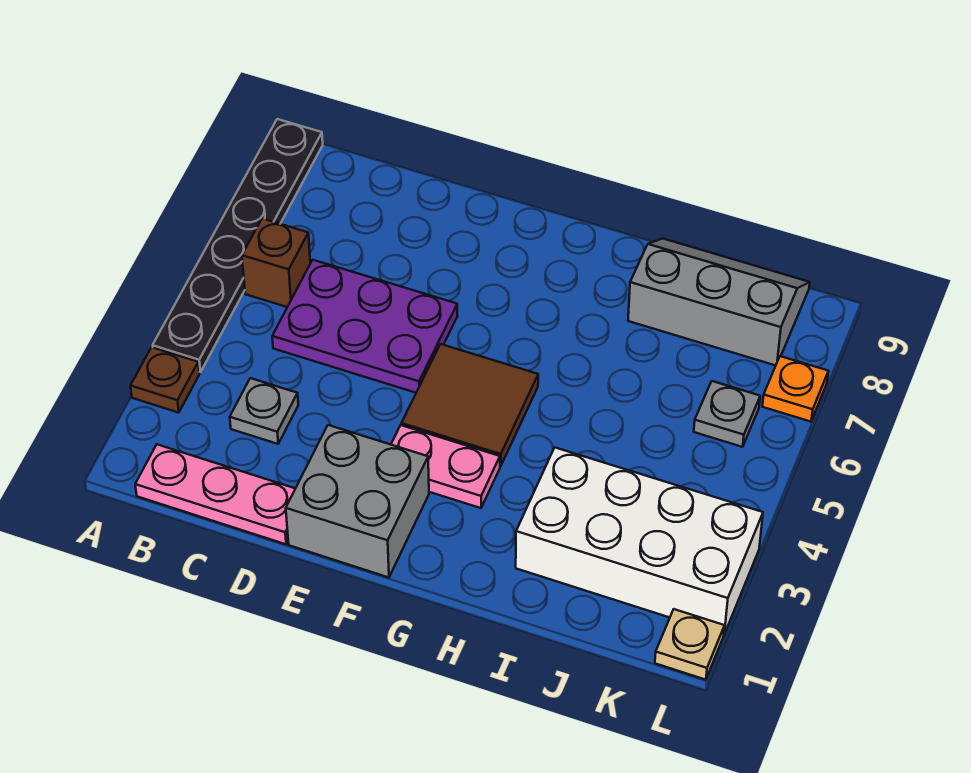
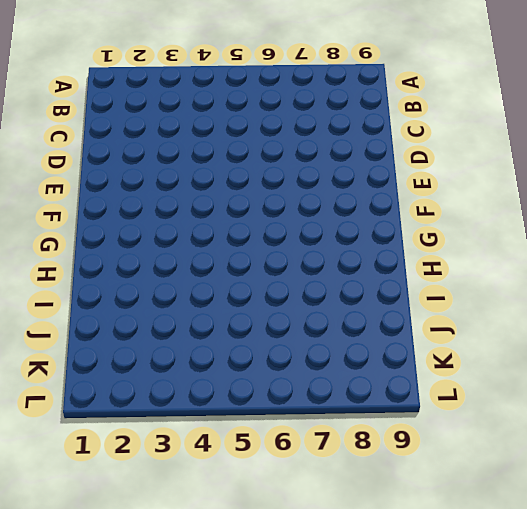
none -> brown plate A3 level 1
none -> black plate A4:A9 level 1
none -> pink plate B1:D1 level 1

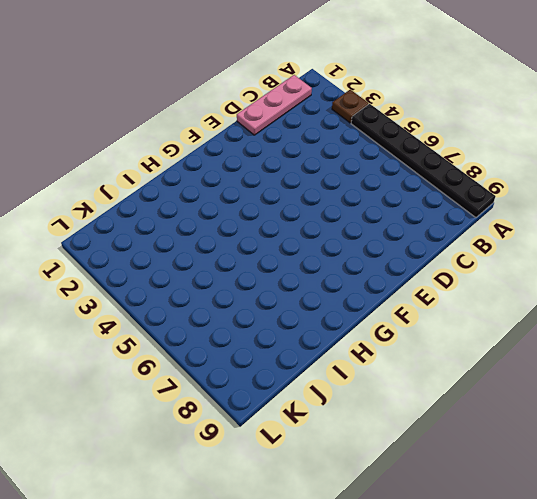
none -> brown brick B6 level 1
none -> grey plate C3 level 1
none -> purple plate C5:E6 level 1

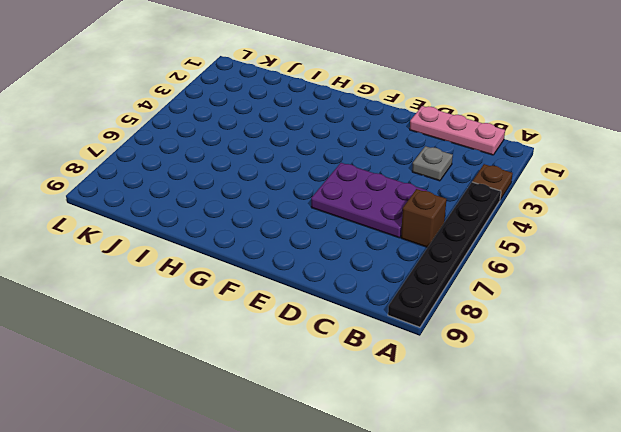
none -> grey brick E1:F2 level 1
none -> pink plate F3:G3 level 1
none -> brown tile F4:G5 level 1

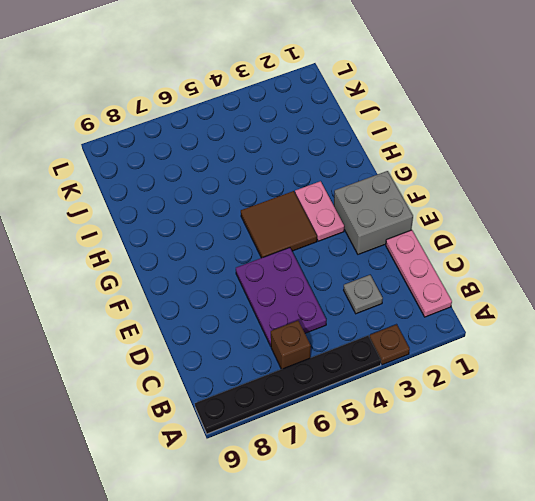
none -> white brick I2:L3 level 1
none -> grey slope I8:K9 level 1 top 8
none -> grey plate K6 level 1

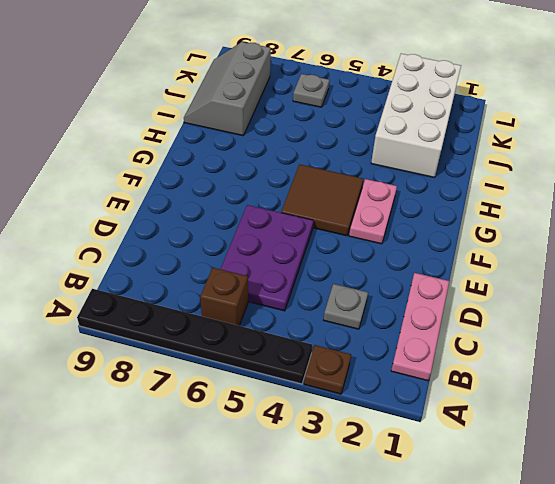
none -> grey brick E1:F2 level 1
none -> tan plate L1 level 1
none -> orange plate L7 level 1

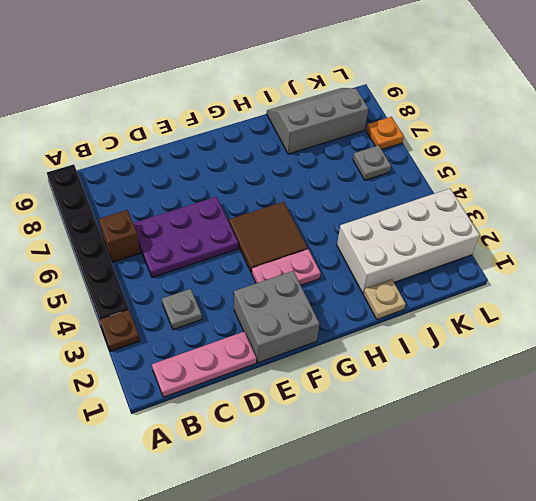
tan plate I1 level 1 -> tan plate L1 level 1

